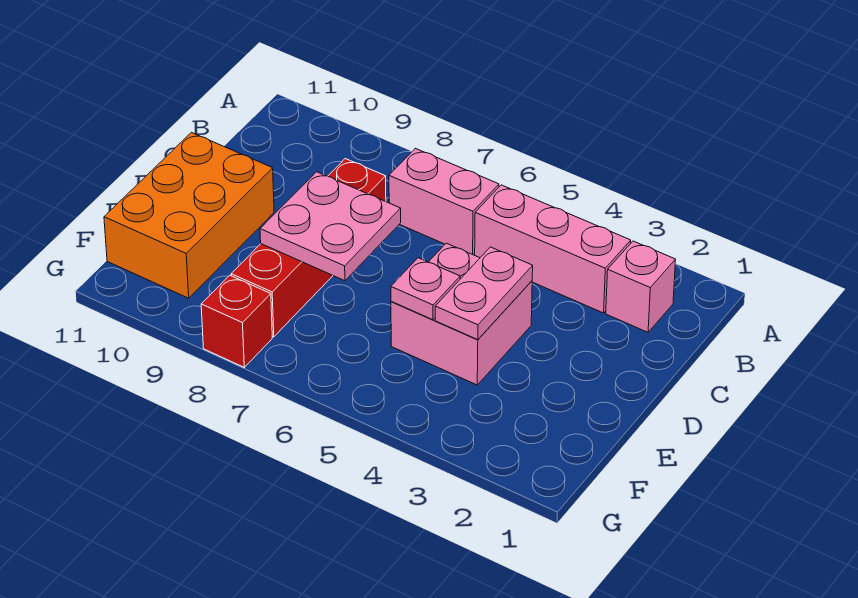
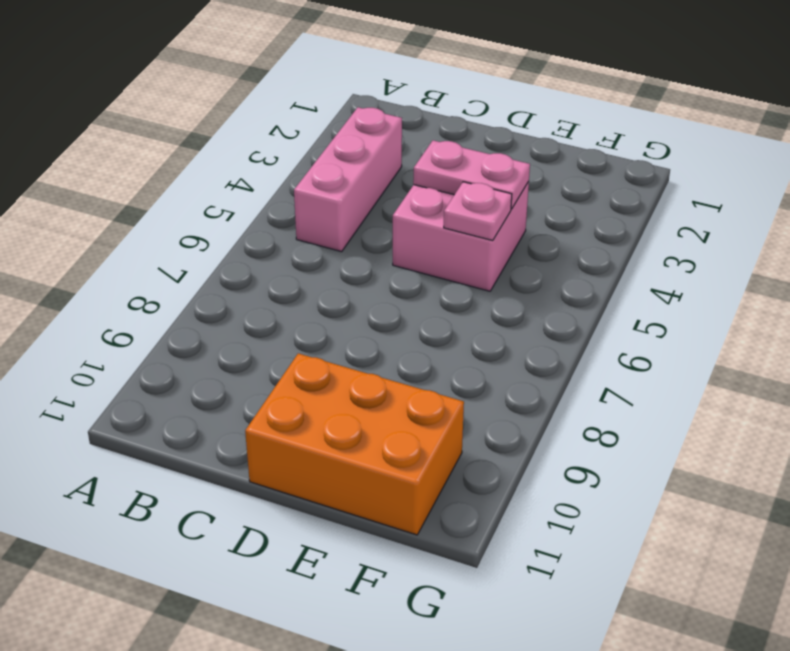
none -> pink brick B2 level 1
none -> pink brick B6:B7 level 1

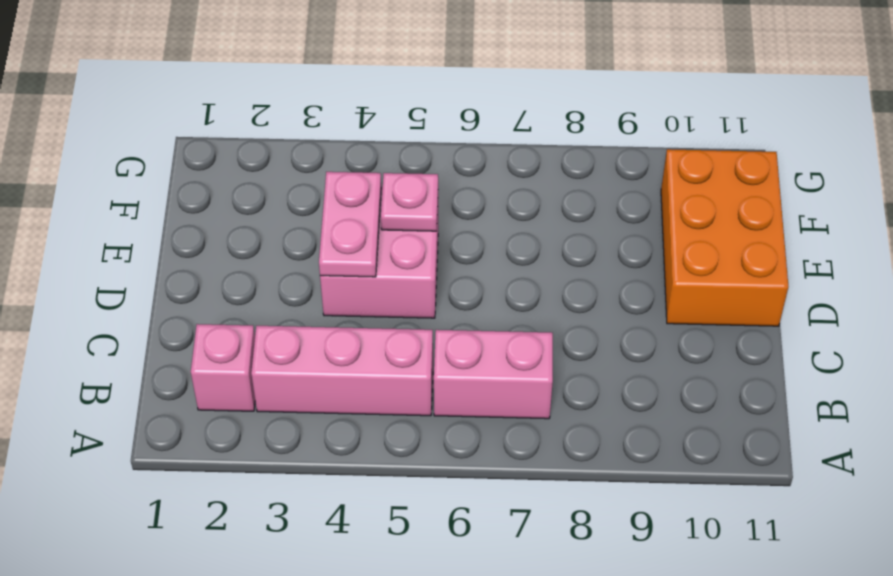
none -> red brick C8:F8 level 1
none -> red brick G8 level 1

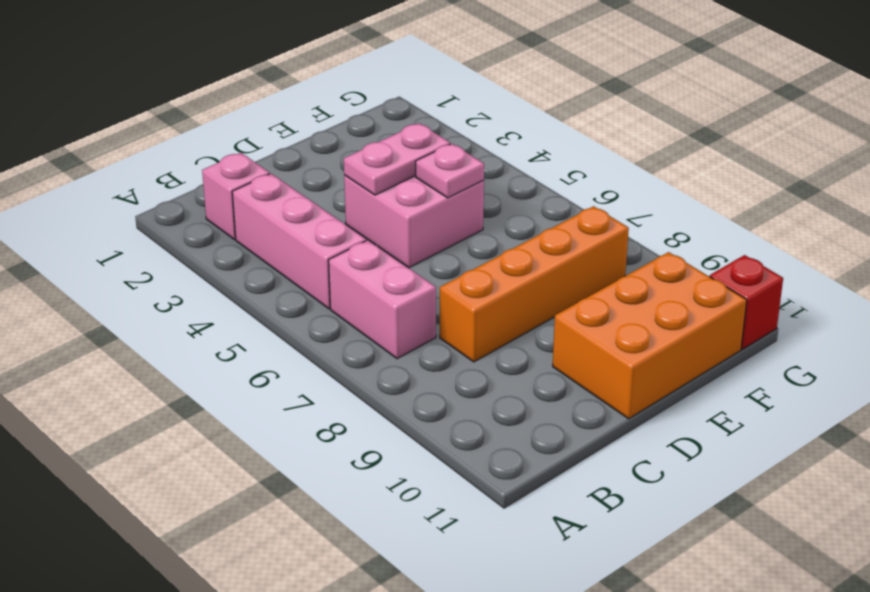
orange brick C8:F8 level 1 -> red brick C8:F8 level 1
red brick G11 level 1 -> red brick G8 level 1
none -> pink plate D7:E8 level 2

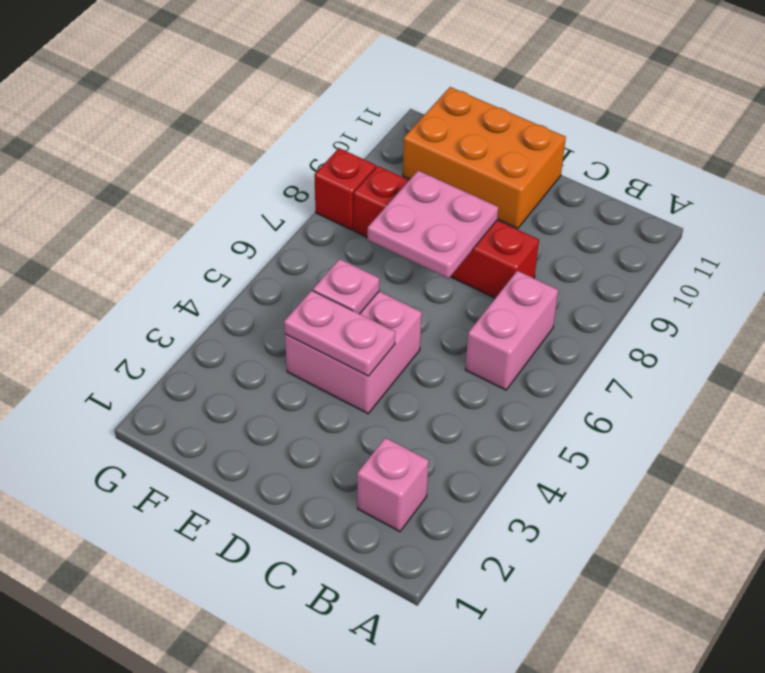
none -> pink brick B3:B5 level 1

